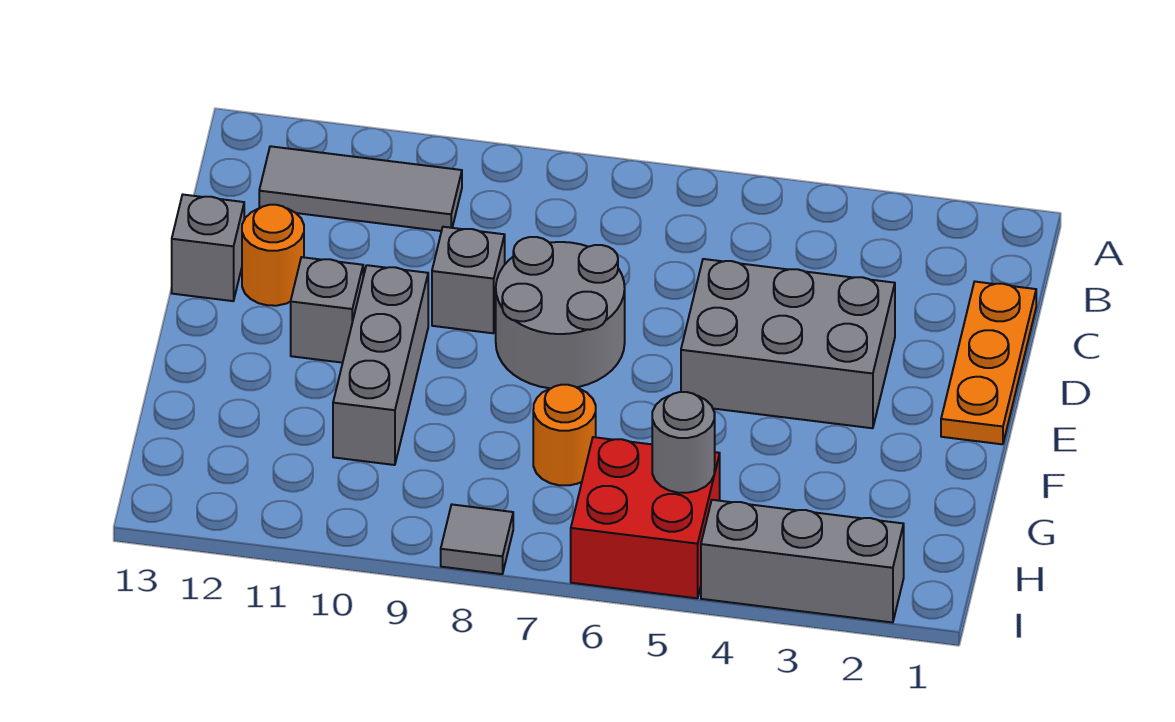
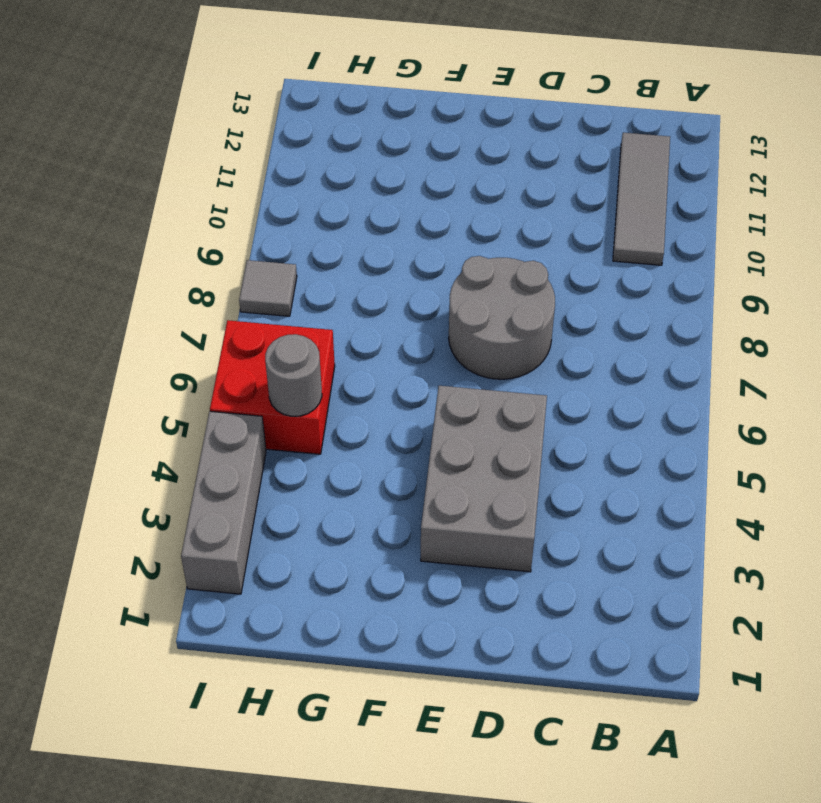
none -> orange plate C1:E1 level 1
none -> grey brick D9 level 1
none -> orange round brick D12 level 1

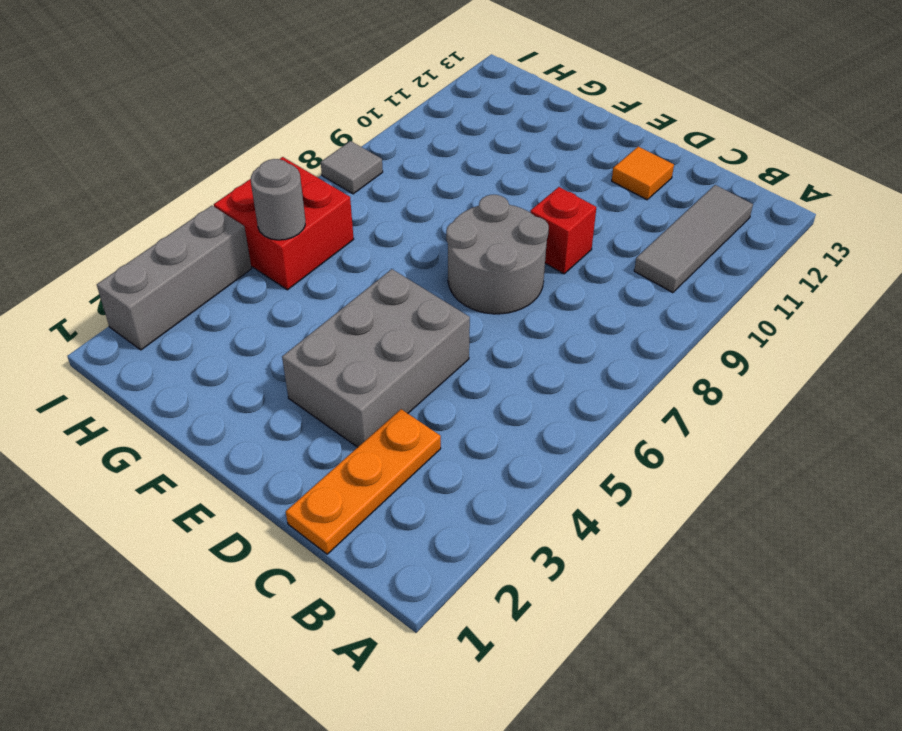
orange plate C1:C3 level 1 -> orange plate C1:E1 level 1
red brick D9 level 1 -> grey brick D9 level 1
orange tile D12 level 1 -> orange round brick D12 level 1
none -> grey brick D13 level 1
none -> grey brick E10:G10 level 1
none -> grey brick E11 level 1

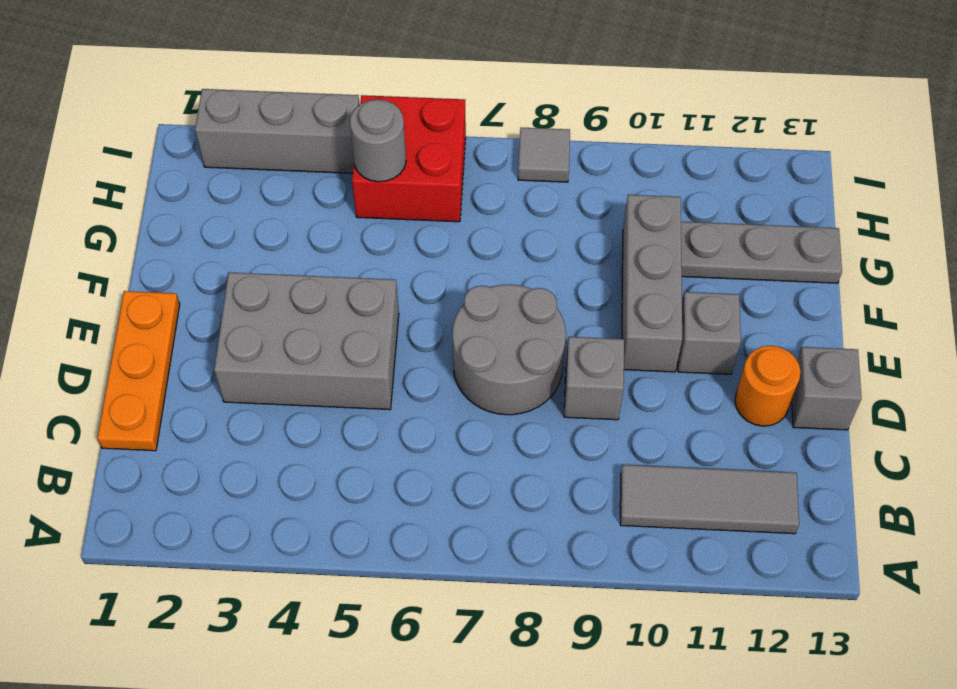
grey plate G11:G13 level 1 -> none
none -> orange round brick G7 level 1

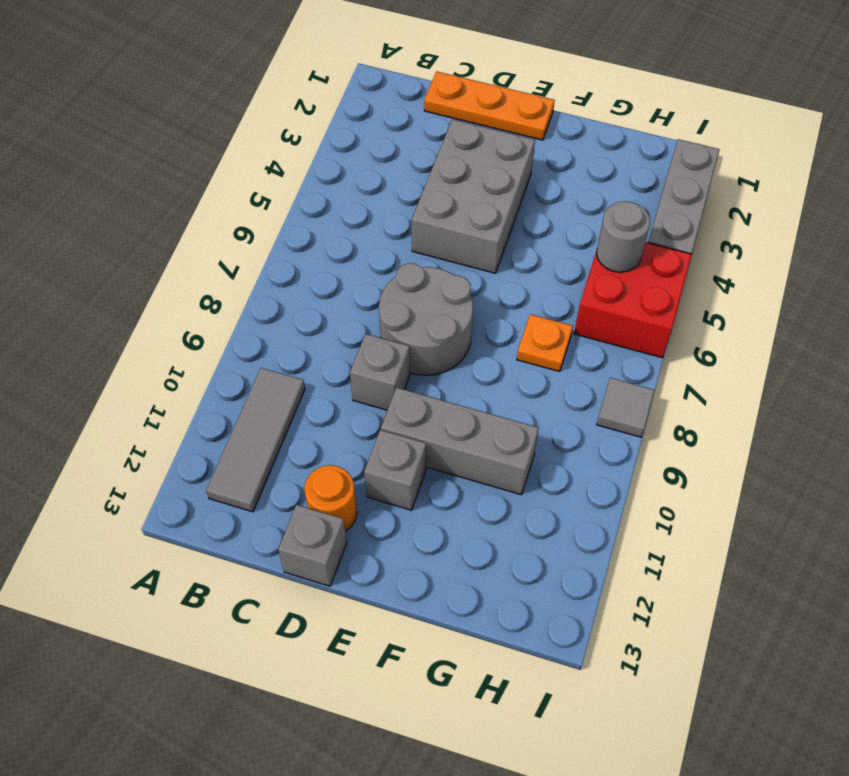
orange plate G7 level 1 -> orange round brick G7 level 1

